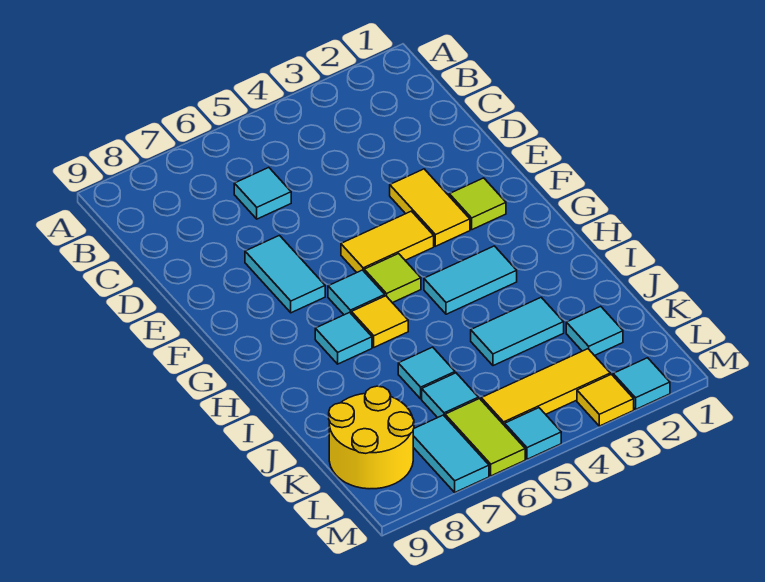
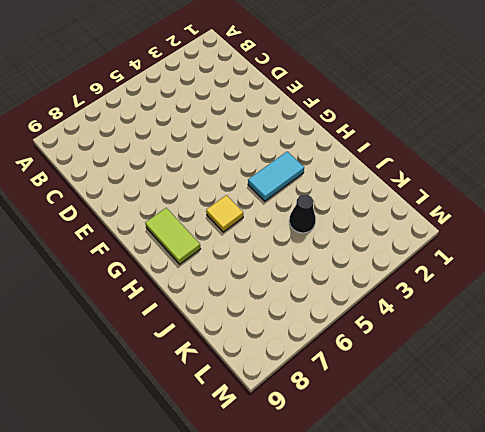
lime tile G8:H8 level 1 -> lime tile L6:M6 level 1
black cone J4 level 1 -> cyan tile J3:J4 level 1
none -> cyan tile C6 level 1
none -> yellow tile E3:F3 level 1
none -> cyan tile E7:F7 level 1

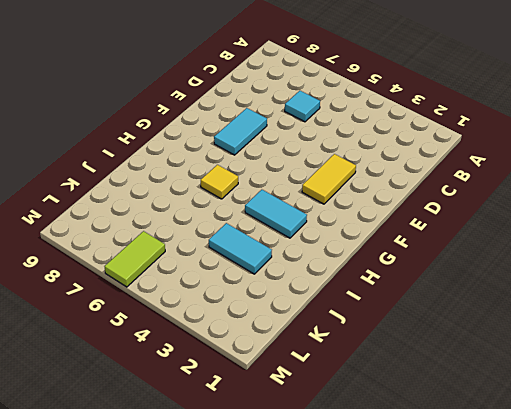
none -> lime tile F2 level 1
none -> yellow tile F4:F5 level 1
none -> lime tile G5 level 1

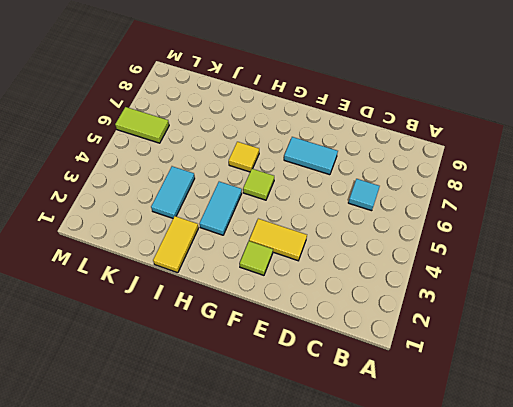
yellow tile I1:I2 level 1 -> yellow tile F4:F5 level 1
none -> cyan tile G6 level 1
none -> cyan tile H7 level 1
none -> cyan tile J6 level 1

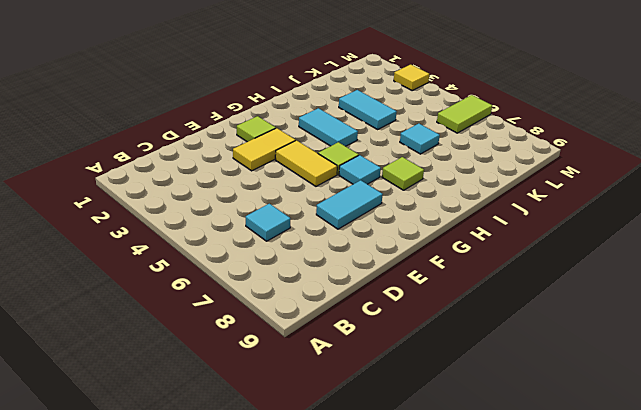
lime tile H7 level 1 -> cyan tile H7 level 1
none -> yellow tile H6 level 1
none -> cyan tile K2 level 1
none -> cyan tile K6 level 1

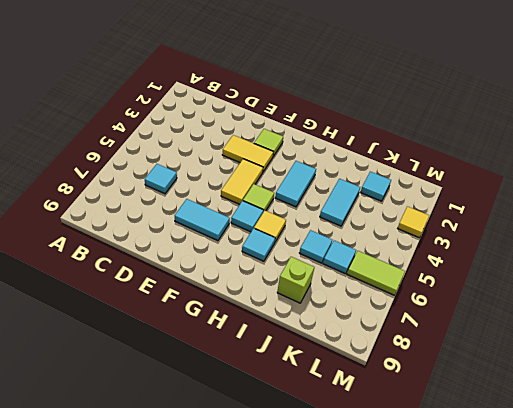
lime brick J8 level 1 -> none
none -> yellow round brick K8:L9 level 1
none -> yellow tile L3:L5 level 1
none -> cyan tile L7:M7 level 1

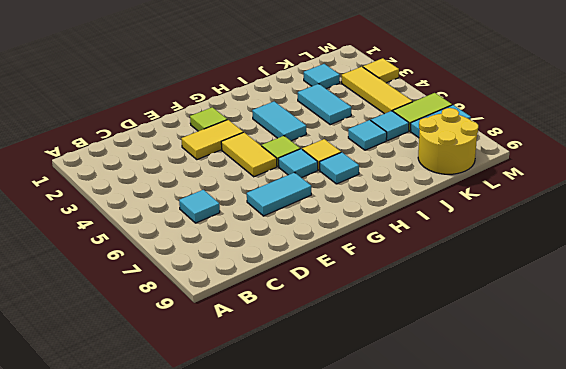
none -> cyan tile M2 level 1
none -> cyan tile M5 level 1

